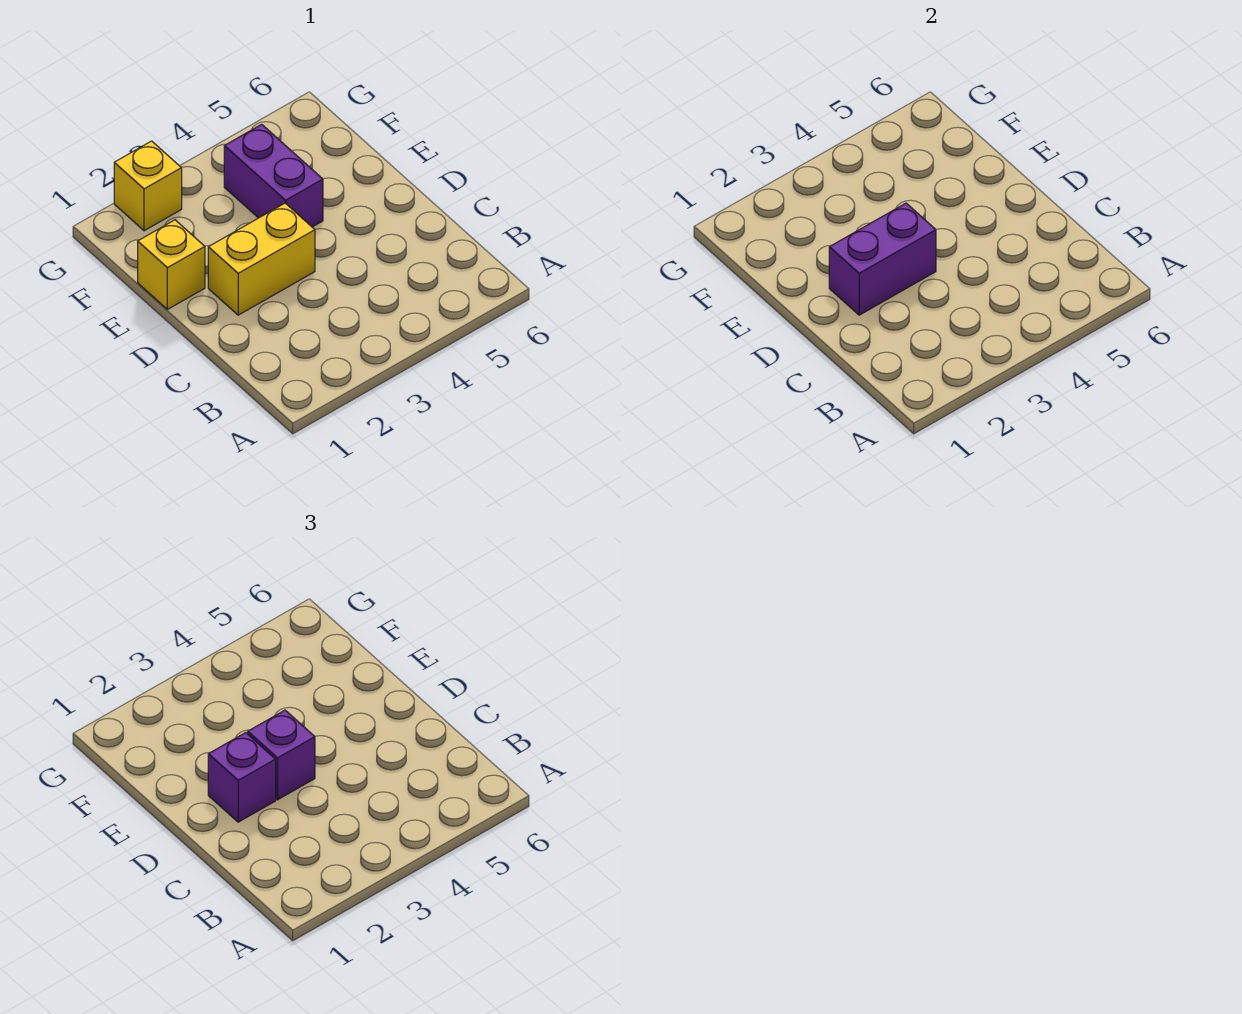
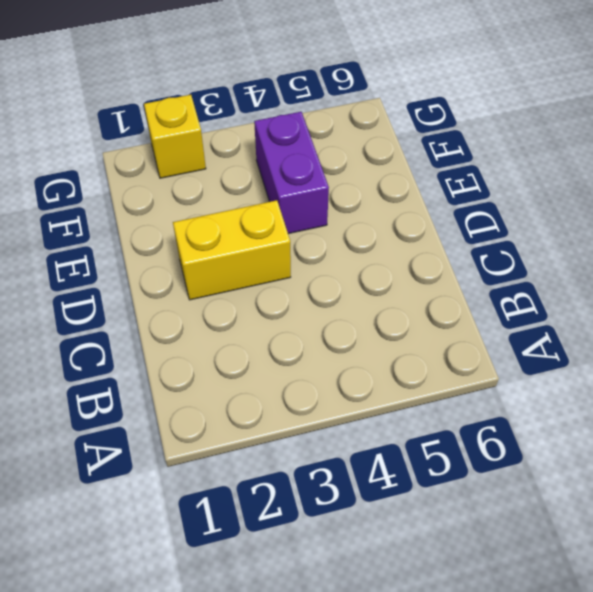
none -> yellow brick E1 level 1
none -> purple brick D2:D3 level 2

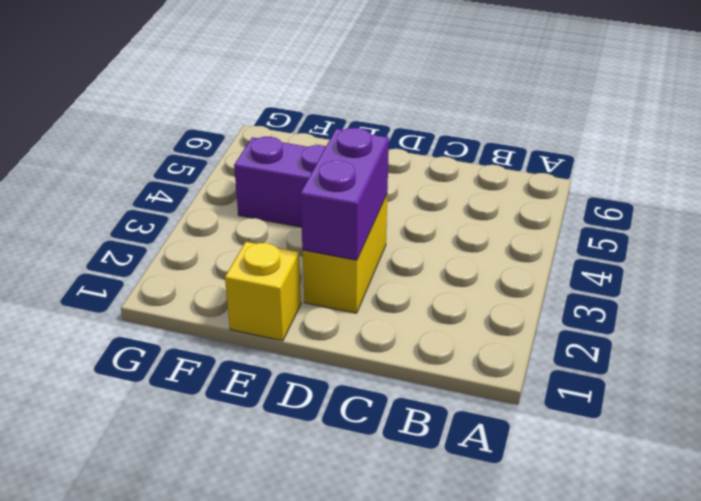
none -> yellow brick G2 level 1
none -> purple brick D2 level 3

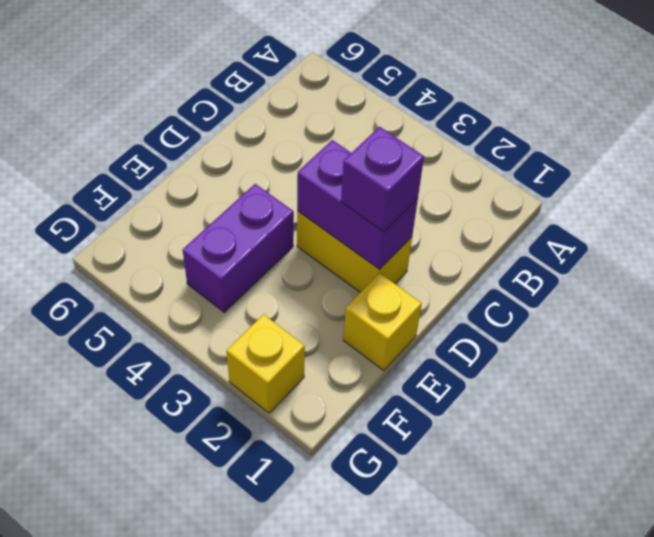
none -> purple brick D3 level 3

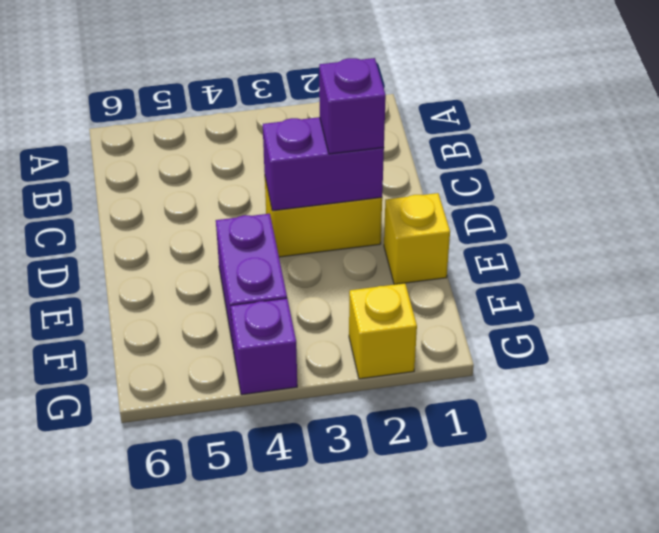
purple brick G4 level 1 -> purple brick D3 level 3

